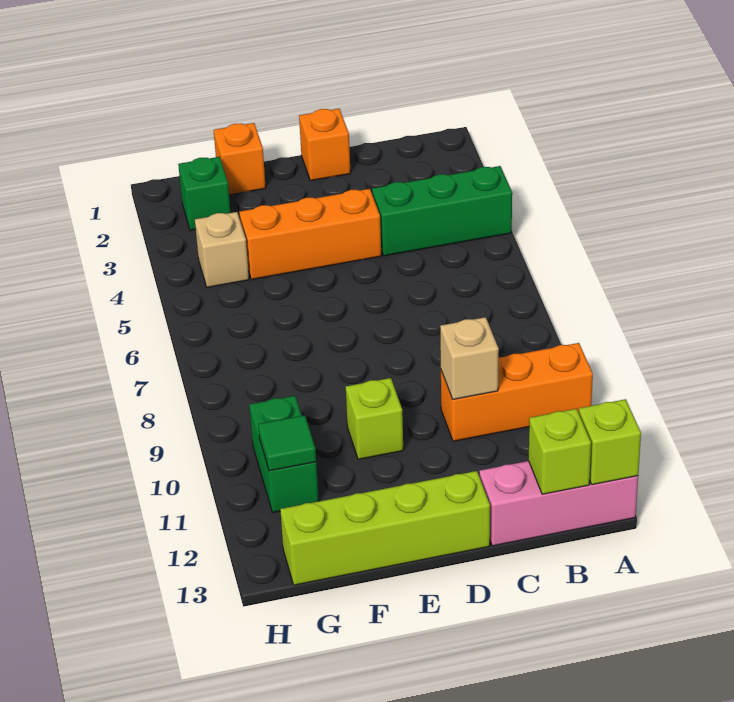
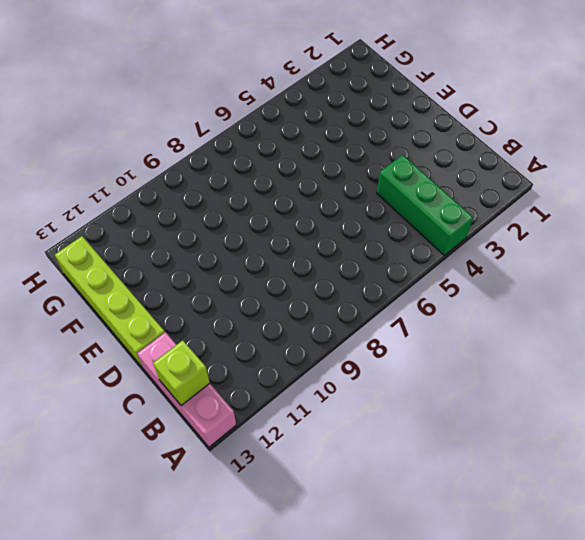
none -> orange brick A10:C10 level 1
none -> orange brick D1 level 1
none -> orange brick D4:F4 level 1

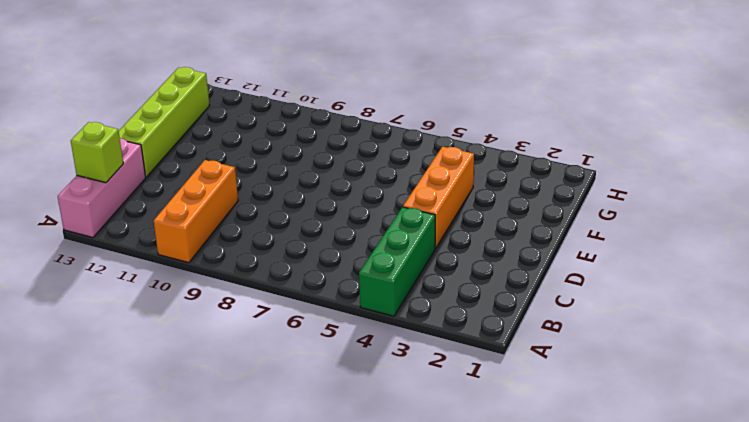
none -> orange brick D1 level 1
none -> lime brick E10 level 1
none -> orange brick F1 level 1

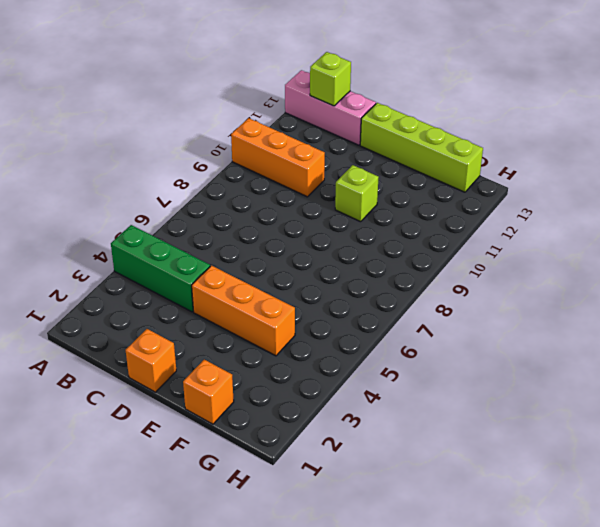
none -> green brick G2 level 1
none -> tan brick G4 level 1
none -> green brick G10:G11 level 1

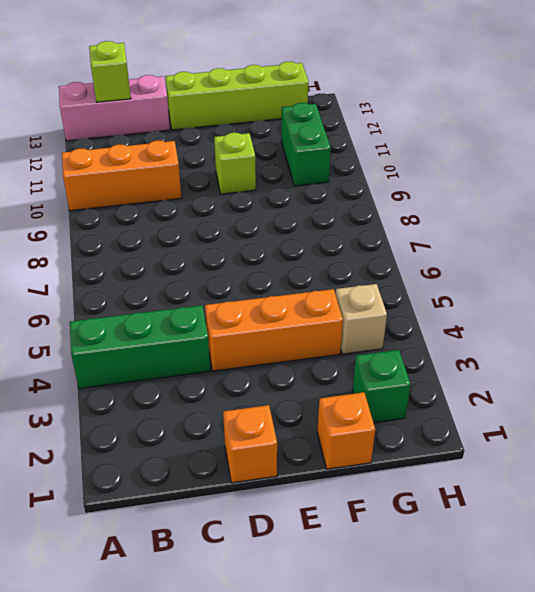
none -> lime brick A13 level 2
none -> tan brick C10 level 2
none -> green tile G11 level 2

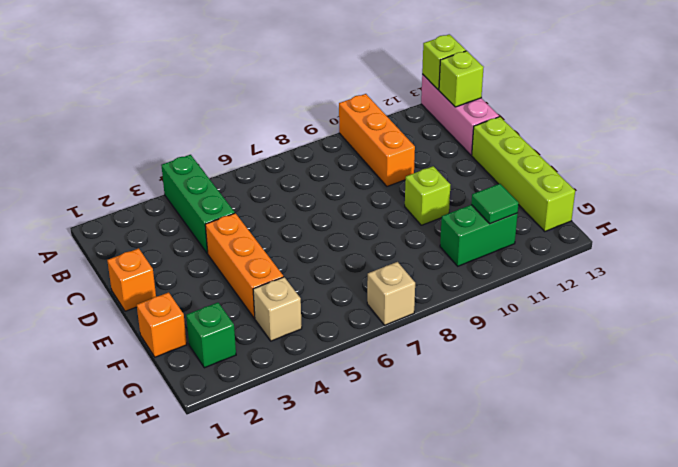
tan brick H7 level 1 -> tan brick C10 level 2

